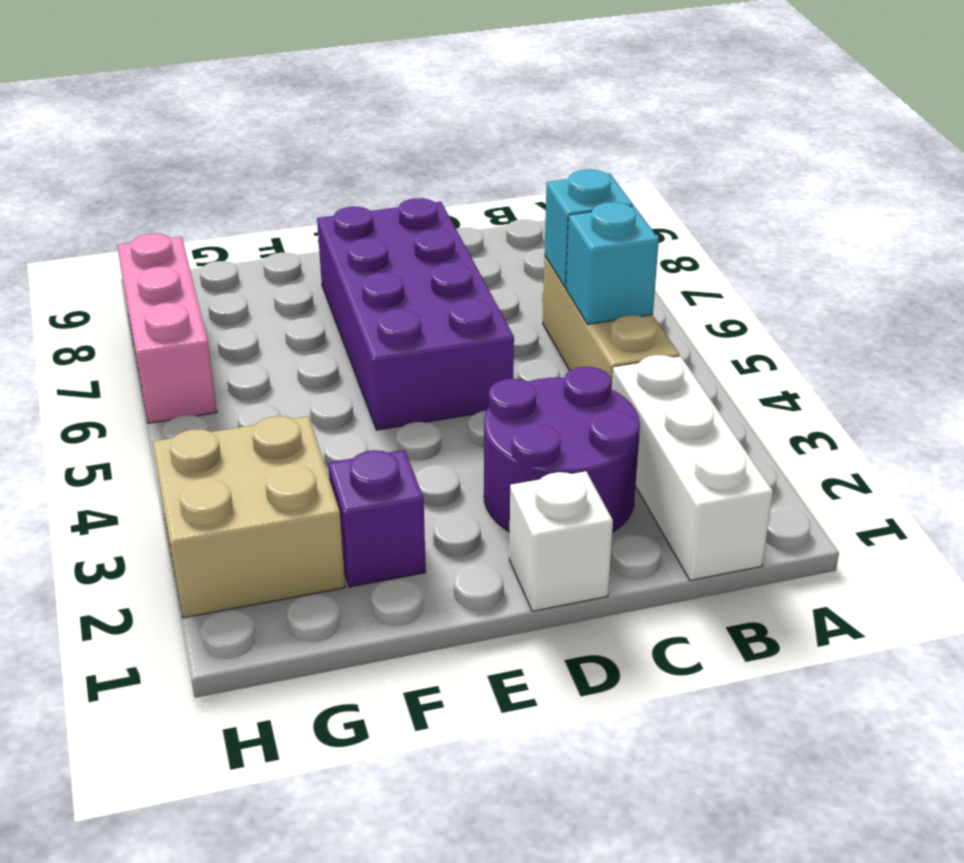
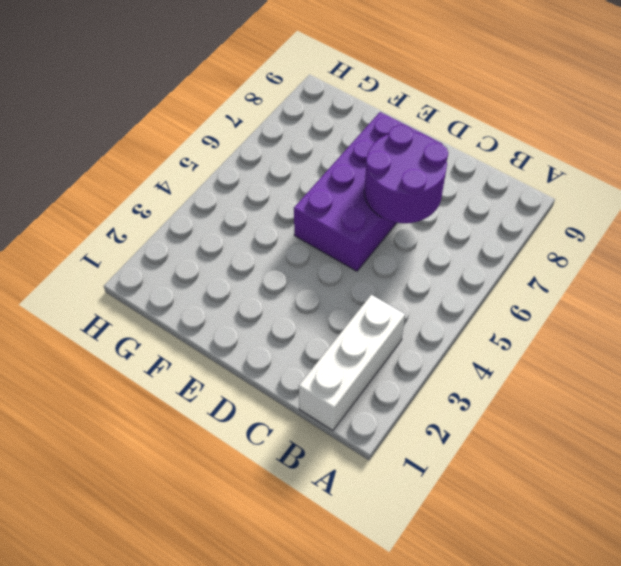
purple round brick C6:D7 level 2 -> purple round brick C2:D3 level 1
none -> tan brick B4:B6 level 1
none -> white brick D1 level 1

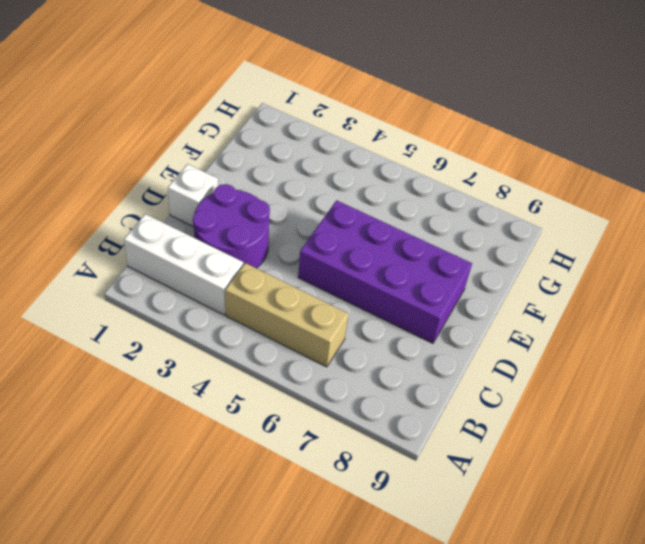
none -> purple brick F2 level 1
none -> tan brick G2:H3 level 1

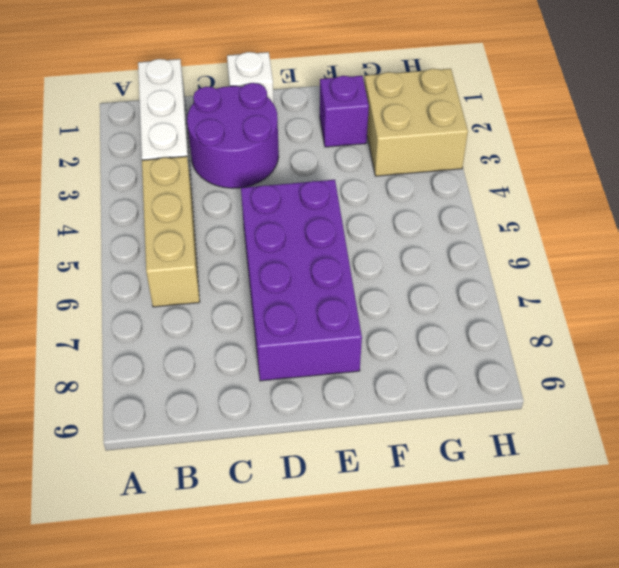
none -> pink brick H6:H8 level 1
none -> cyan brick B5 level 2

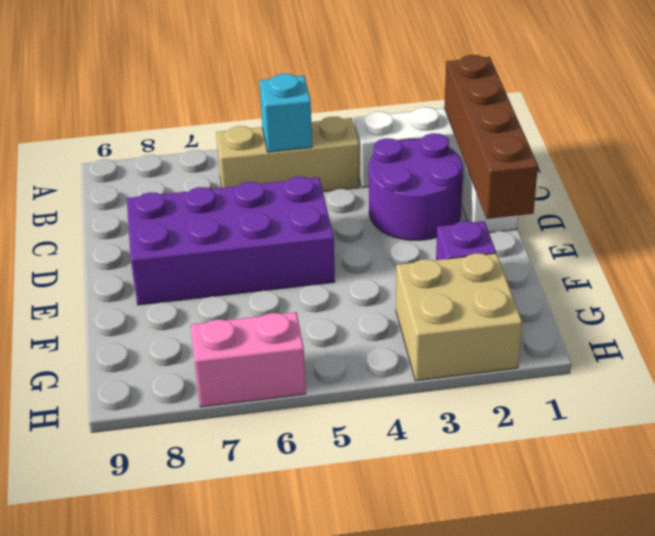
brown brick B1:E1 level 2 -> none
pink brick H6:H7 level 1 -> pink brick H6:H8 level 1
none -> cyan brick B6 level 2

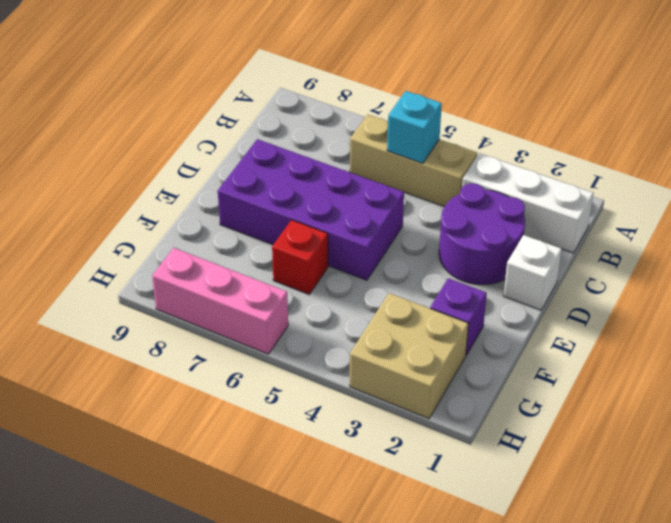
red brick F6 level 1 -> none
none -> cyan brick B6 level 2

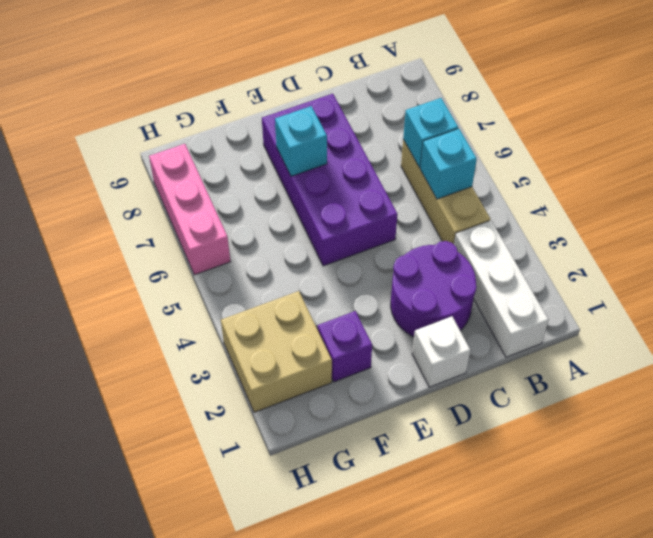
cyan brick E7 level 2 -> none

